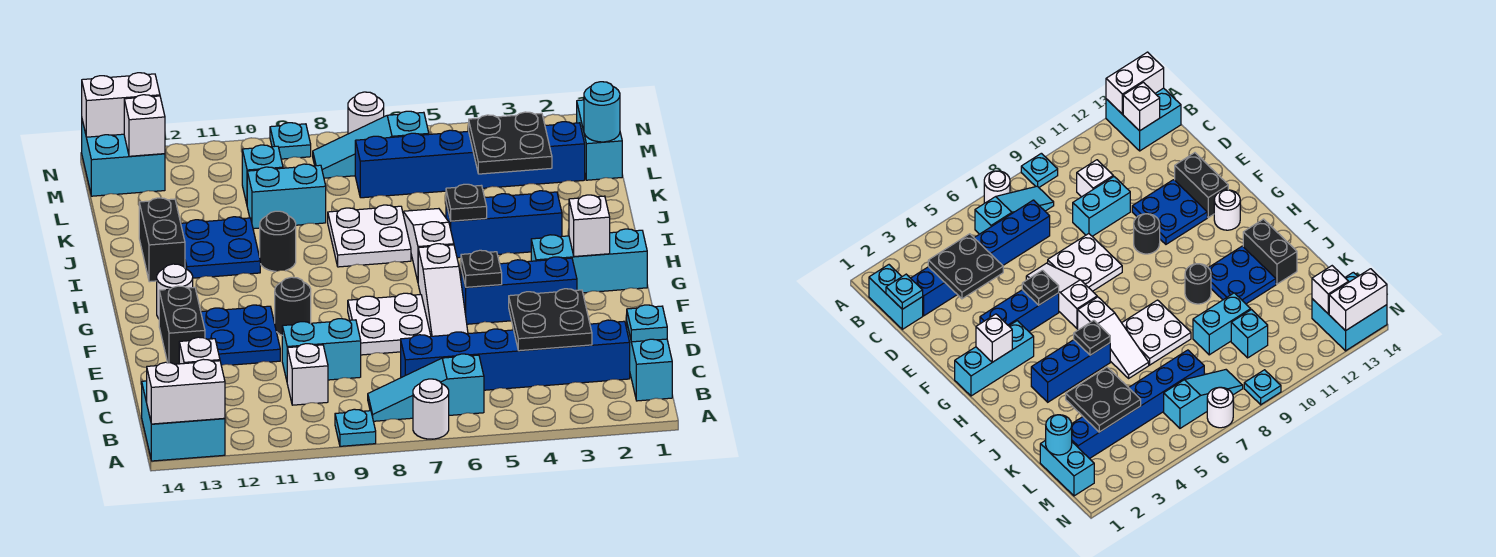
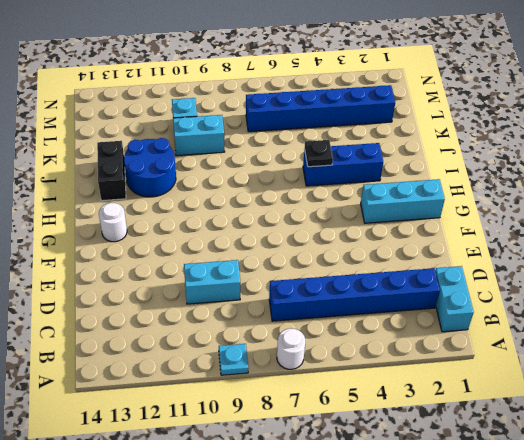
blue round brick I11:J12 level 1 -> blue plate I11:J12 level 1
none -> cyan brick A13:B14 level 1
none -> cyan slope B6:B8 level 1 top 6
none -> white brick C10 level 1
none -> white slope E6:G6 level 1 top G

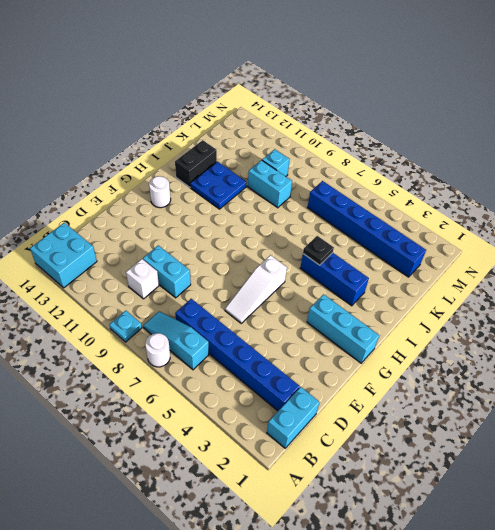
none -> white plate E7:F8 level 1
none -> blue plate E11:F12 level 1
none -> black brick E13:F13 level 1
none -> blue brick F3:F5 level 1

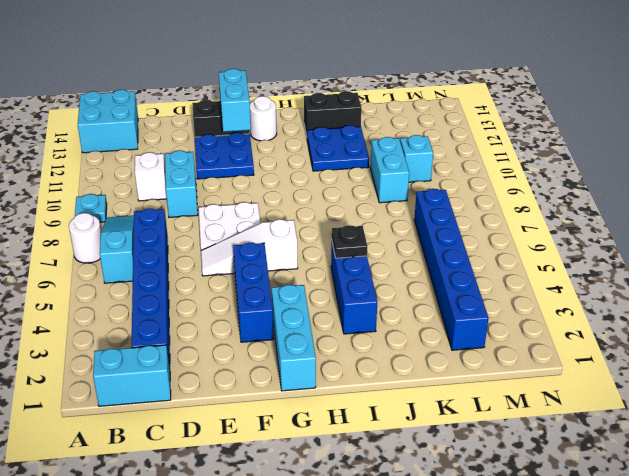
cyan brick F12:F13 level 2 -> cyan brick L1:M1 level 1
none -> black round brick F10 level 1
none -> white slope H6:J6 level 1 top H
none -> white plate I7:J8 level 1
none -> black round brick I10 level 1

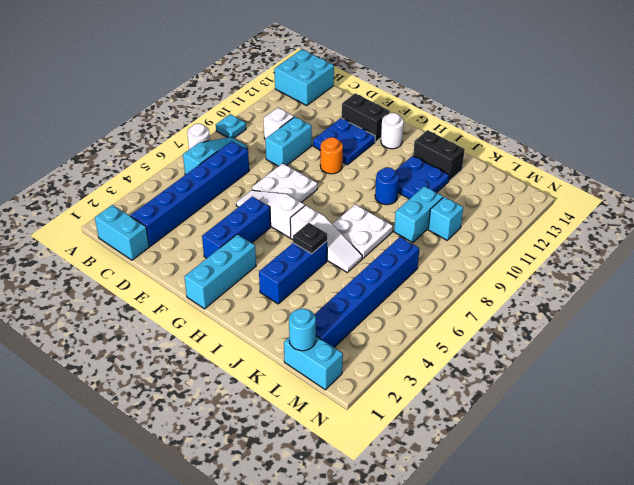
orange round brick F10 level 1 -> black round brick F10 level 1
blue round brick I10 level 1 -> black round brick I10 level 1
none -> cyan slope M6:M8 level 1 top 6
none -> cyan brick M13:N14 level 1
none -> white round brick N7 level 1
none -> cyan plate N9 level 1

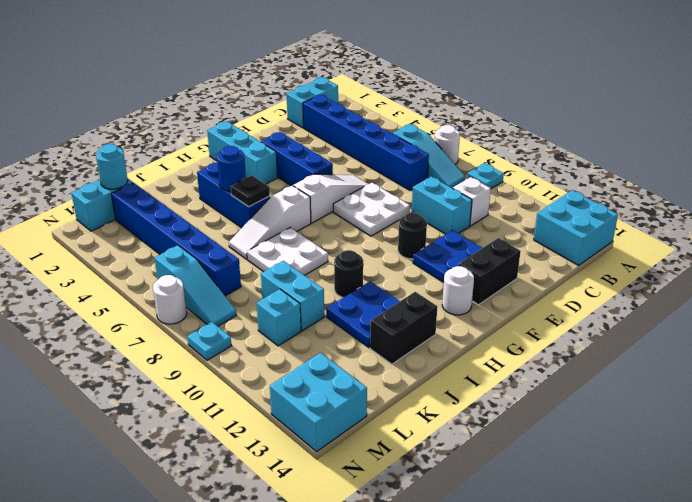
blue round brick I4 level 2 -> none
none -> white brick A13:A14 level 2
none -> white brick B13 level 2
none -> cyan plate C1 level 2
none -> black plate C3:D4 level 2

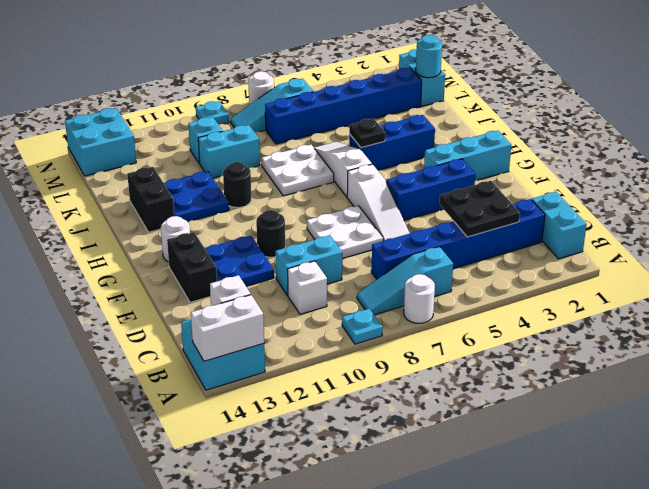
none -> cyan plate C1 level 2
none -> black plate F5 level 2
none -> white brick G2 level 2
none -> black plate K3:L4 level 2

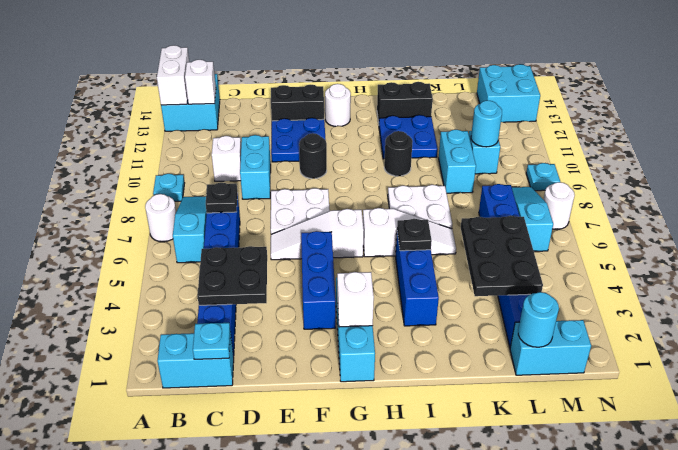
black plate C7 level 2 -> black plate F5 level 2
black plate K3:L5 level 2 -> black plate K3:L4 level 2
cyan round brick L10 level 2 -> none
none -> white brick M13 level 2
none -> white brick N13:N14 level 2

